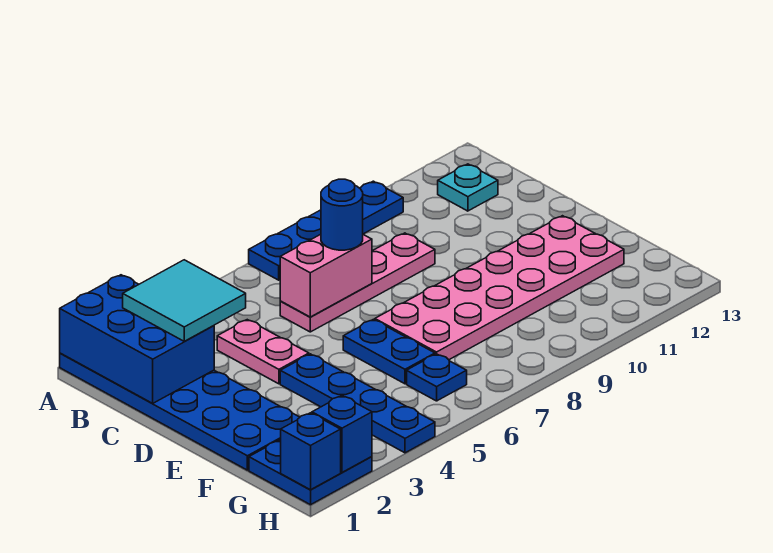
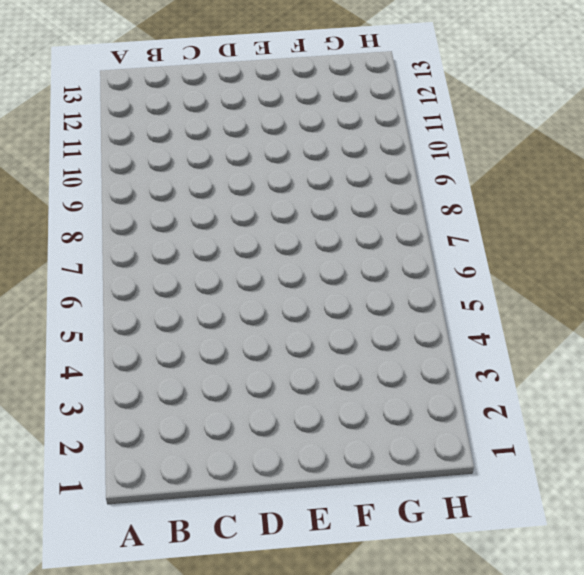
none -> blue plate A1:F2 level 1
none -> blue plate A7:A10 level 1
none -> cyan plate B12 level 1

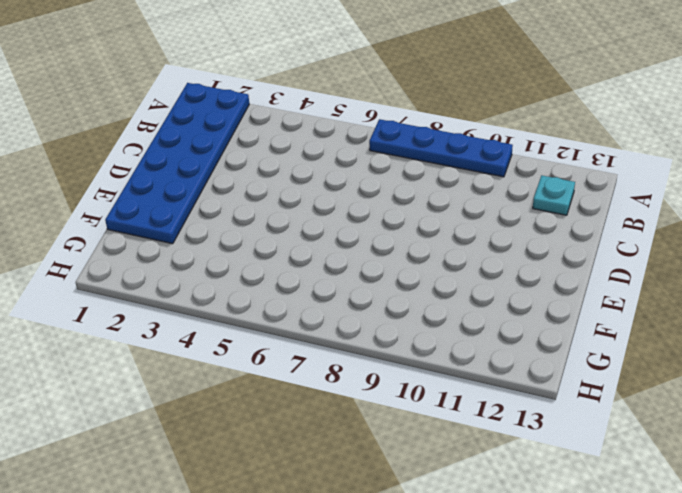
none -> pink plate C4:D4 level 1
none -> pink plate C6:C9 level 1
none -> blue plate E4:H4 level 1

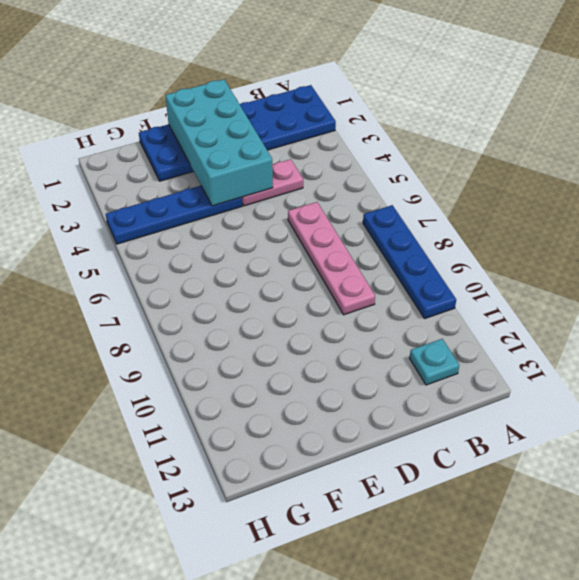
cyan brick D1:E4 level 2 -> none
none -> blue plate E6:F6 level 1
none -> pink plate E7:F12 level 1
none -> blue plate G1:H2 level 1

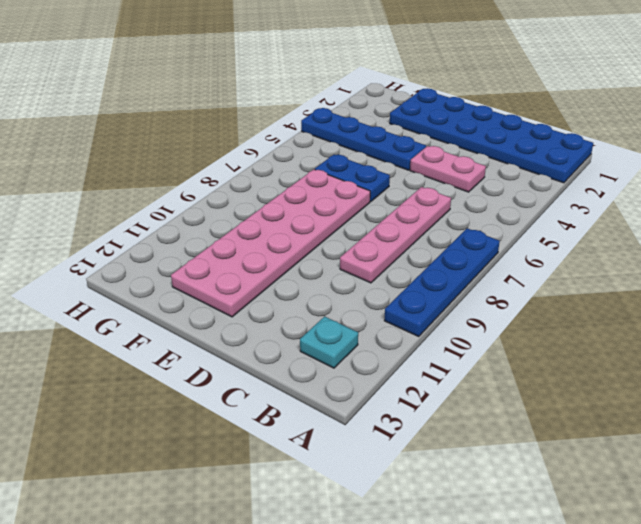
none -> blue plate G1:H2 level 1
none -> blue plate G6 level 1
none -> blue brick A1:C2 level 2

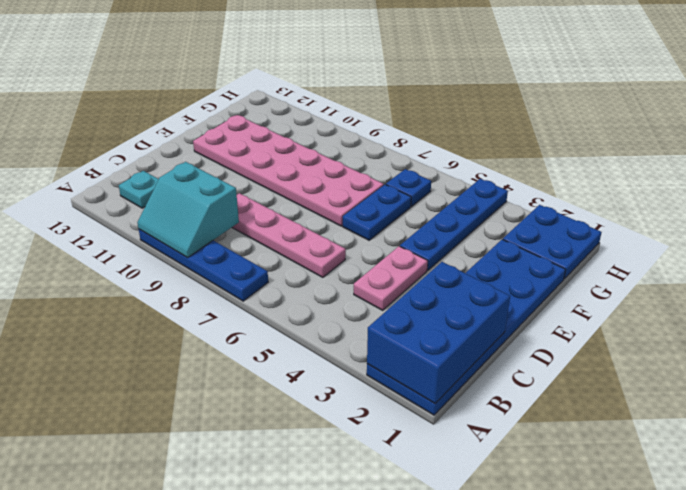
cyan slope A9:B10 level 2 top B -> none
none -> pink brick C6:C7 level 2
none -> blue brick H1 level 2
none -> blue brick H2 level 2

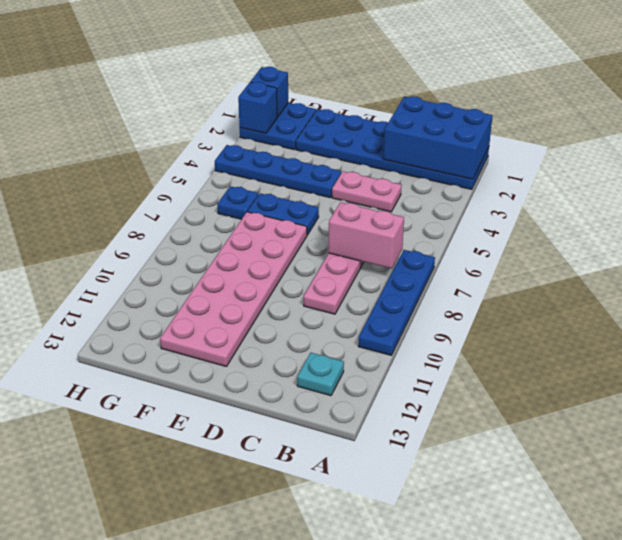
pink brick B7:C7 level 2 -> pink brick C6:C7 level 2
none -> cyan tile B2:C3 level 3
none -> blue round brick C7 level 3

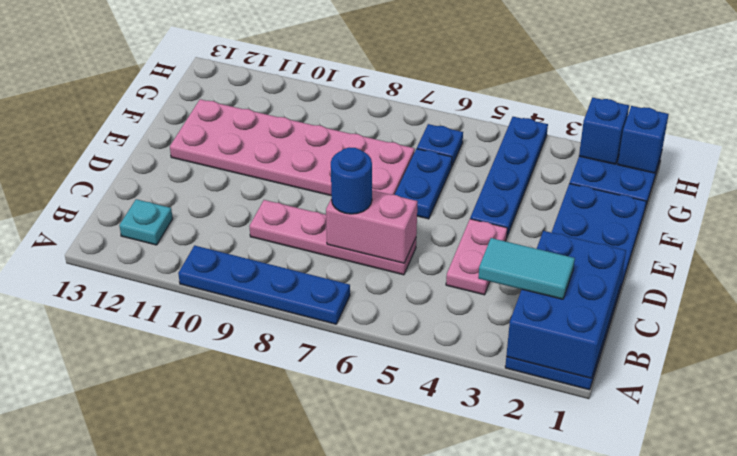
cyan tile B2:B3 level 3 -> cyan tile B2:C3 level 3

